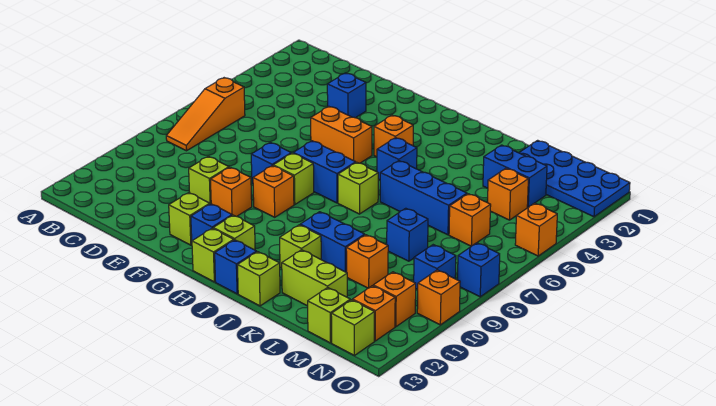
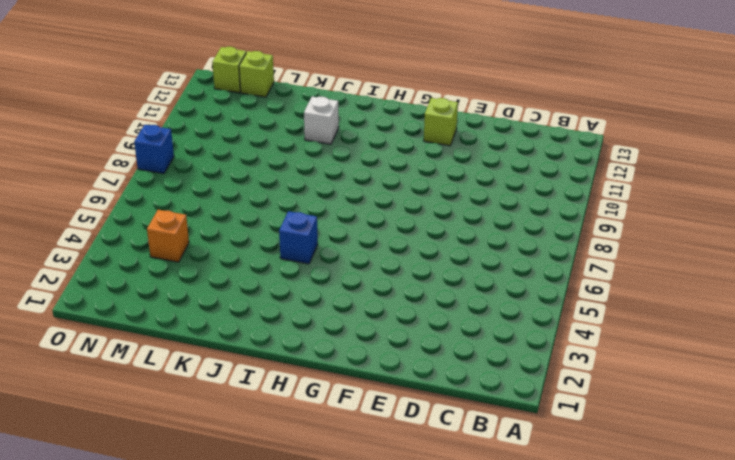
white brick J11 level 1 -> lime brick J11 level 1
none -> orange slope B6:B8 level 1 top 6
none -> blue brick E3 level 1
none -> lime brick E10 level 1
none -> orange brick F5:G5 level 1

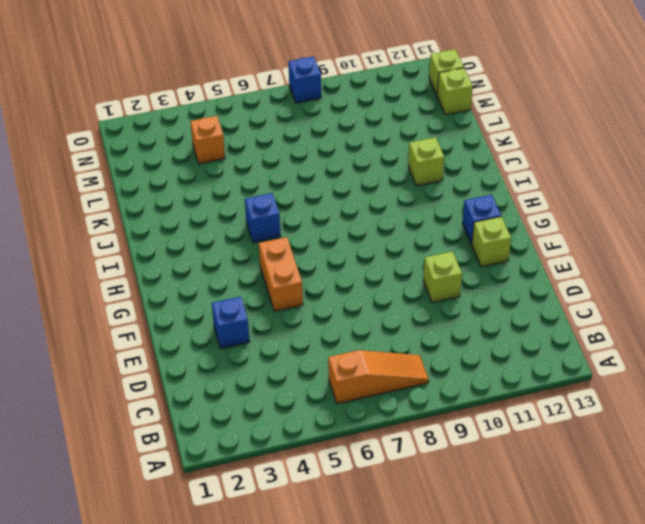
none -> blue brick F8 level 1
none -> orange brick F10 level 1
none -> blue brick G7:H7 level 1
none -> lime brick G8 level 1

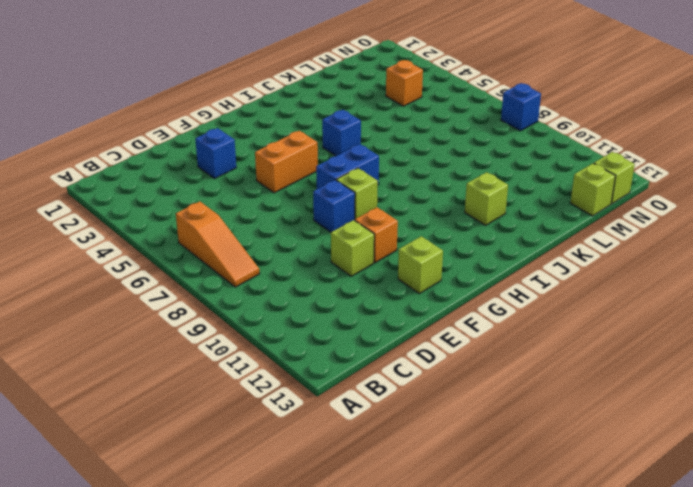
none -> orange brick G9 level 1
none -> blue brick G12 level 1
none -> orange brick H4 level 1
none -> lime brick H12 level 1

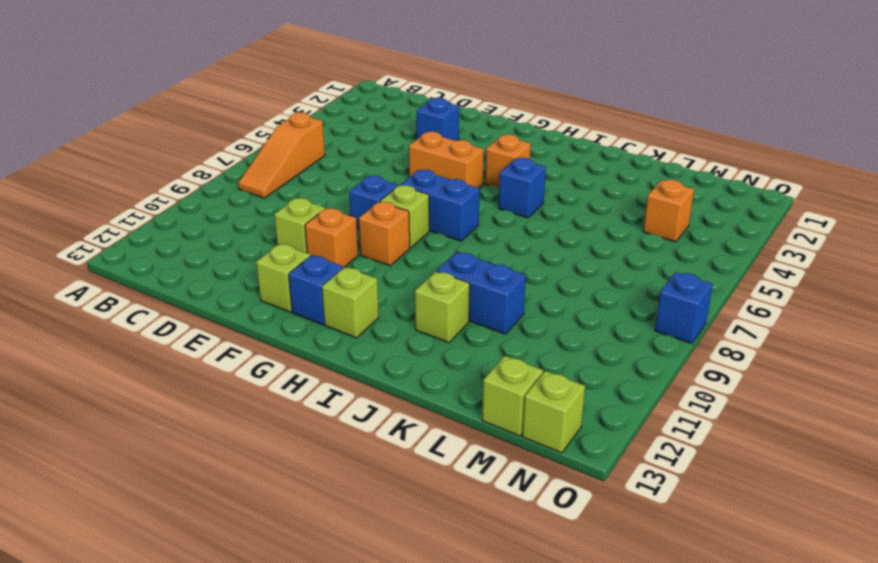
none -> lime brick H13 level 1
none -> lime brick I7 level 1
none -> blue brick I13 level 1
none -> blue brick J6:L6 level 1

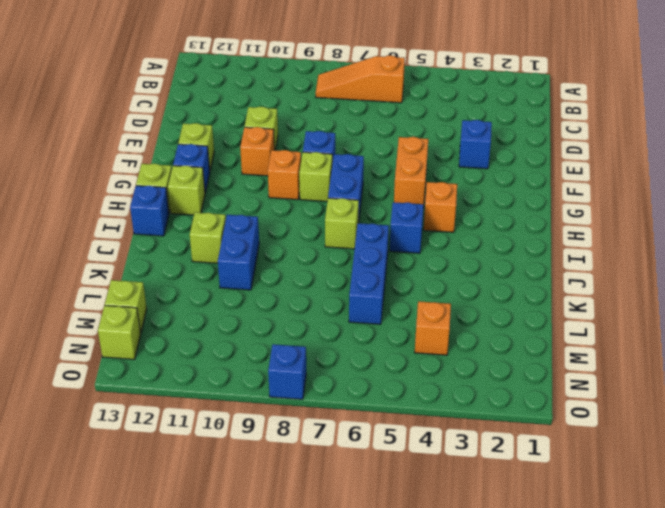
none -> lime brick J13 level 1
none -> lime brick K12:L12 level 1
none -> blue plate L1:O2 level 1
none -> blue brick L3:M3 level 1

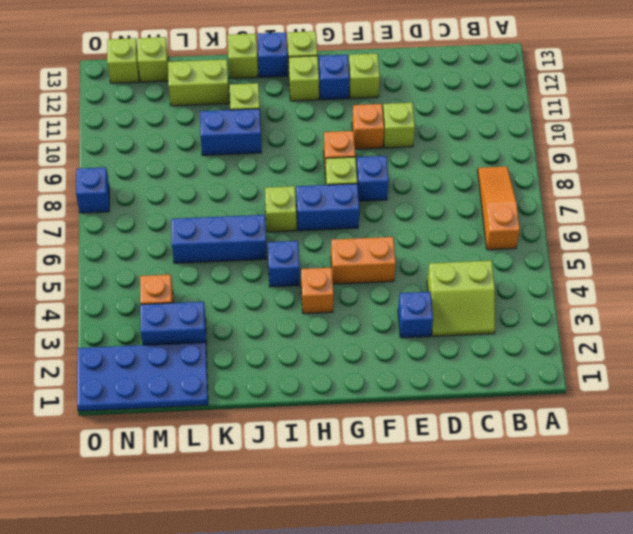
lime slope C3:D4 level 1 top 4 -> none
none -> blue brick L8 level 1
none -> orange brick L10 level 1
none -> orange brick M6 level 1
none -> blue brick N9 level 1

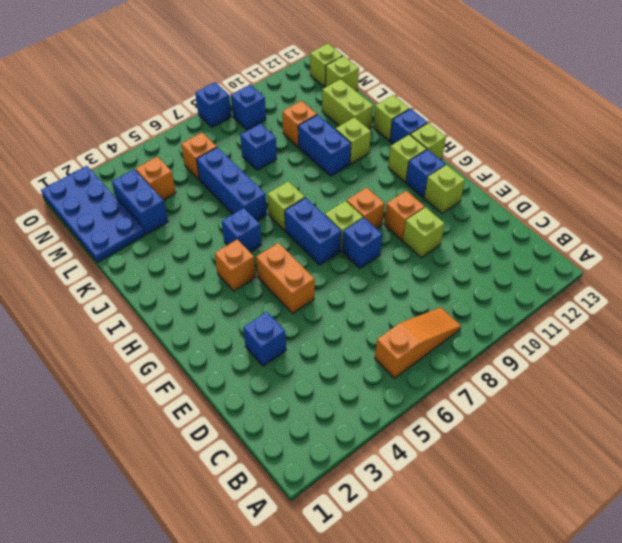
none -> orange brick N11 level 1
none -> orange brick N12 level 1
none -> orange brick O5 level 1
none -> orange brick O10 level 1

